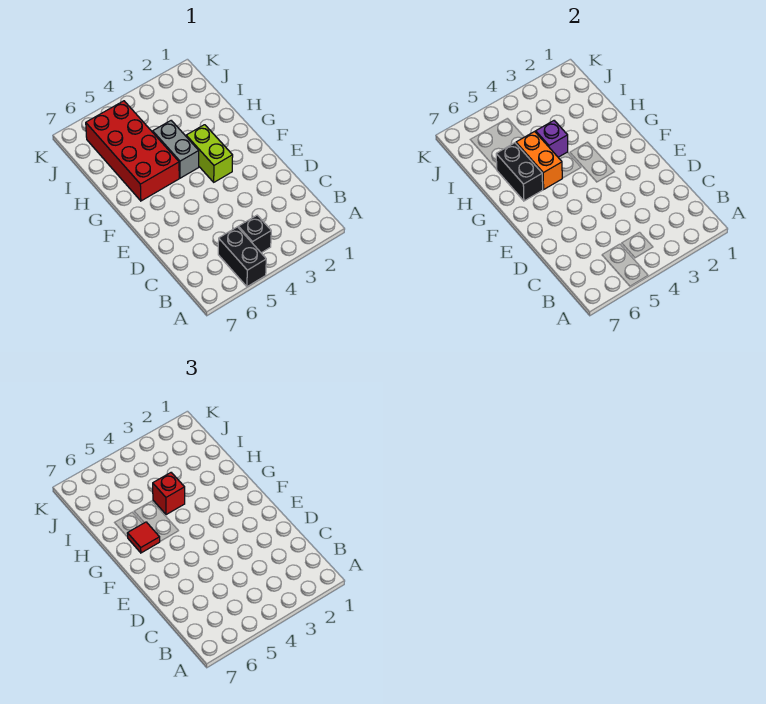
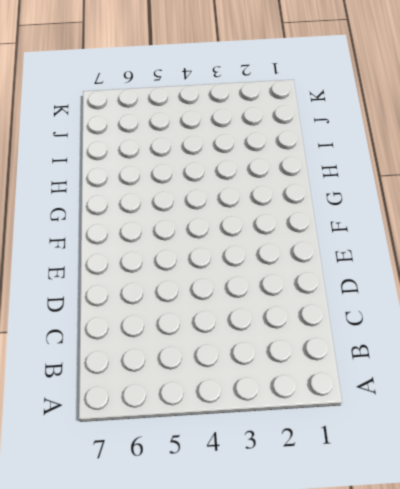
none -> black brick A5:B5 level 1
none -> black brick B4 level 1

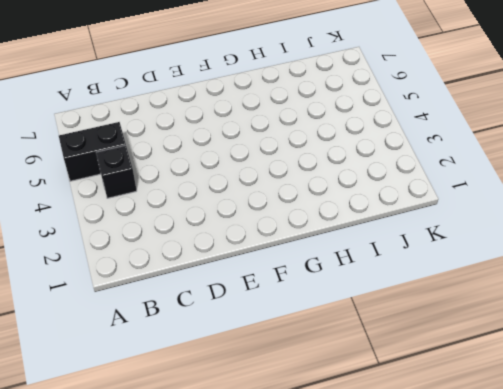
none -> lime brick F3:G3 level 1
none -> grey brick G4:H4 level 1

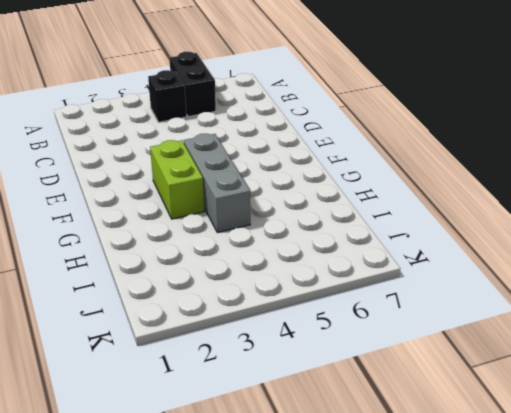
grey brick F4:H4 level 1 -> grey brick G4:H4 level 1
none -> red brick G5:J6 level 1
none -> orange brick G5:H5 level 2

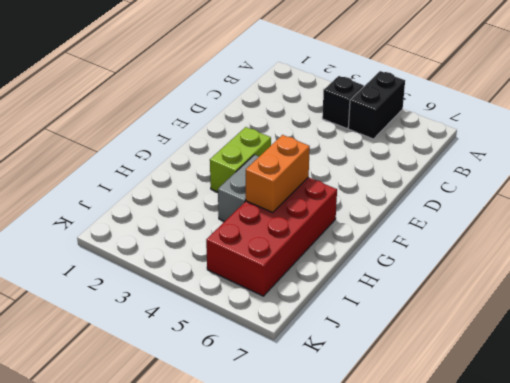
none -> black brick G6:H6 level 2
none -> purple brick H4 level 2

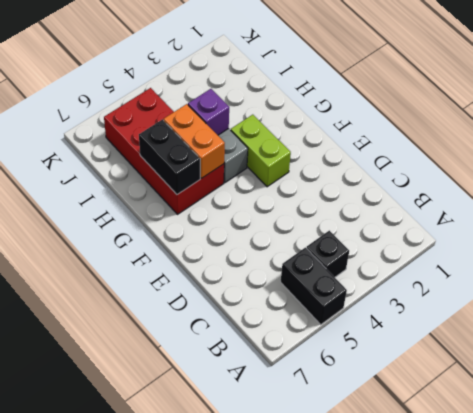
none -> red tile G6 level 3
none -> red brick H4 level 3

